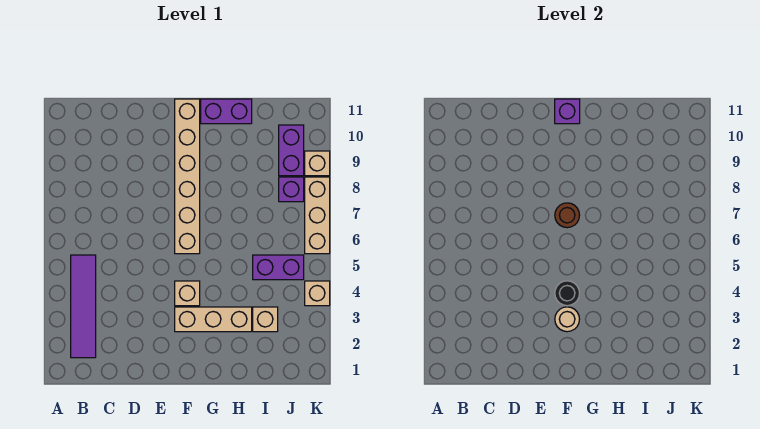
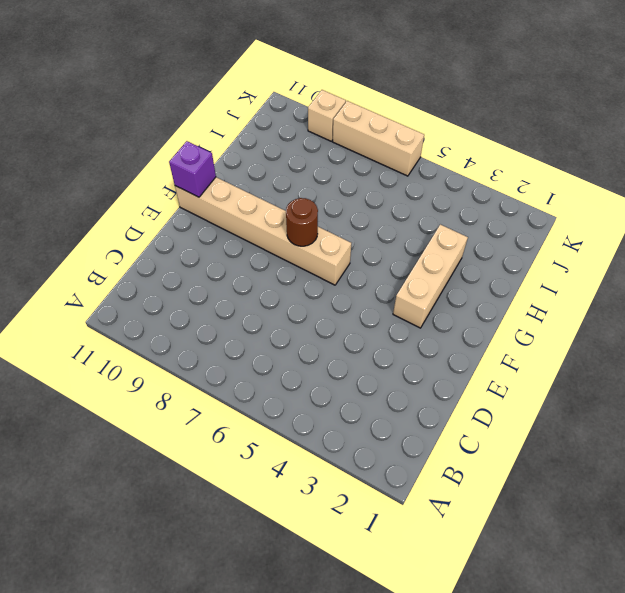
none -> purple tile B2:B5 level 1
none -> tan brick F4 level 1
none -> purple brick G11:H11 level 1

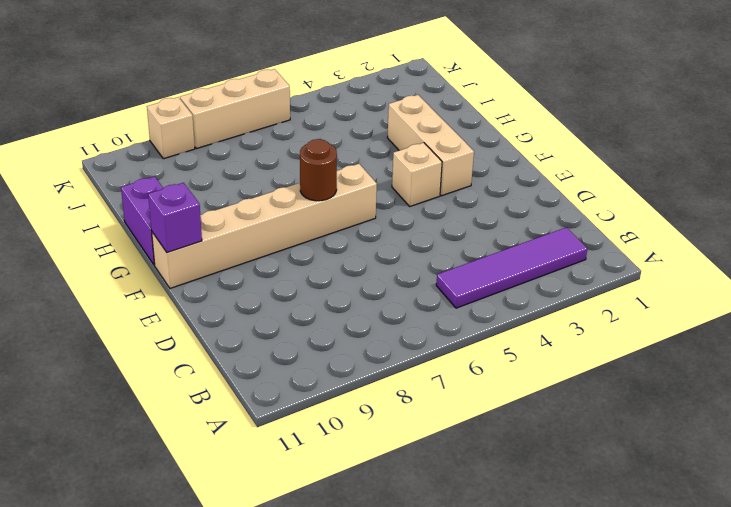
none -> tan brick I3 level 1
none -> purple brick I5:J5 level 1
none -> purple brick J8 level 1

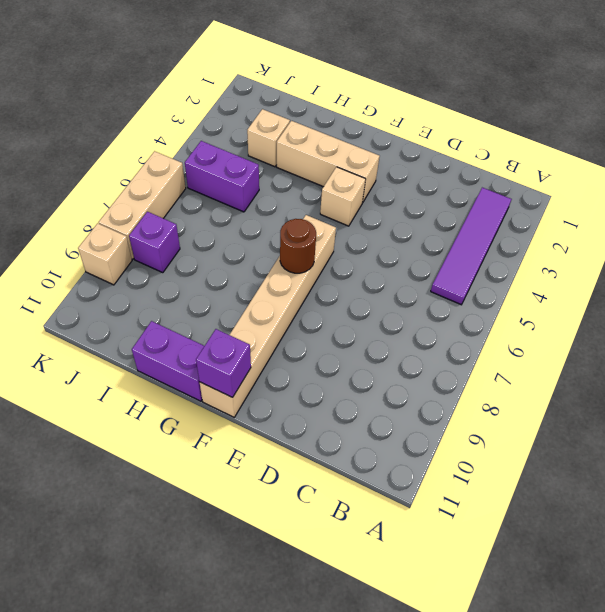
none -> purple brick J9:J10 level 1
none -> tan brick K4 level 1
none -> tan round brick F3 level 2

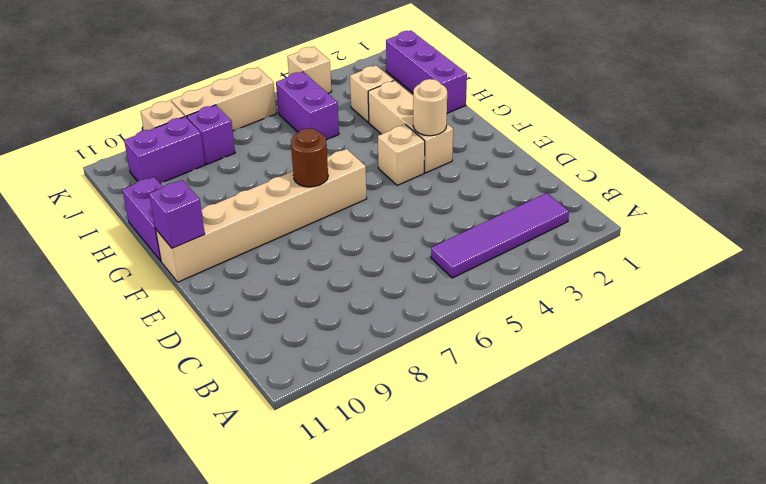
purple brick H1:J1 level 1 -> none
none -> black round brick F4 level 2

